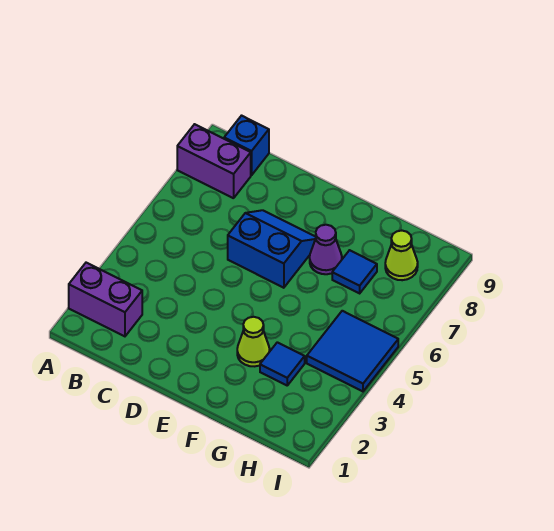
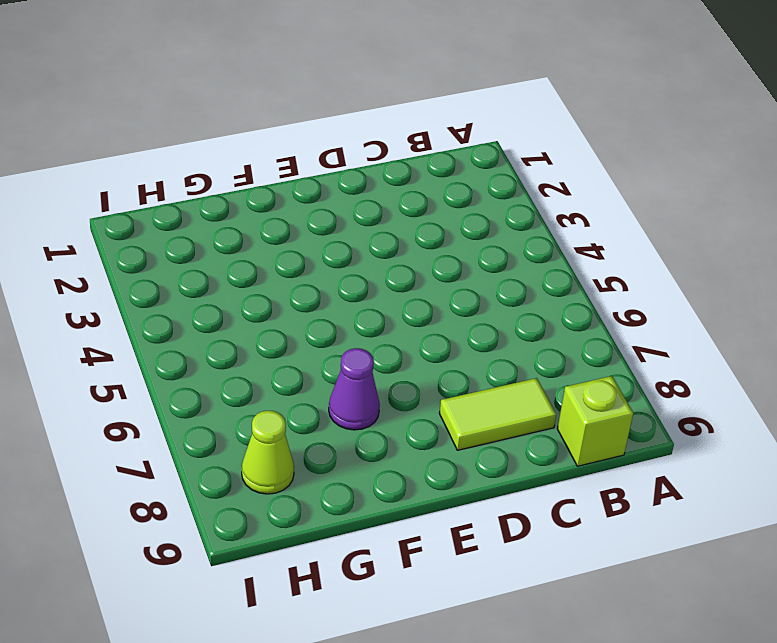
lime brick B9 level 1 -> blue brick B9 level 1
lime tile C8:D8 level 1 -> none
none -> purple brick A2:B2 level 1
none -> purple brick A8:B8 level 1

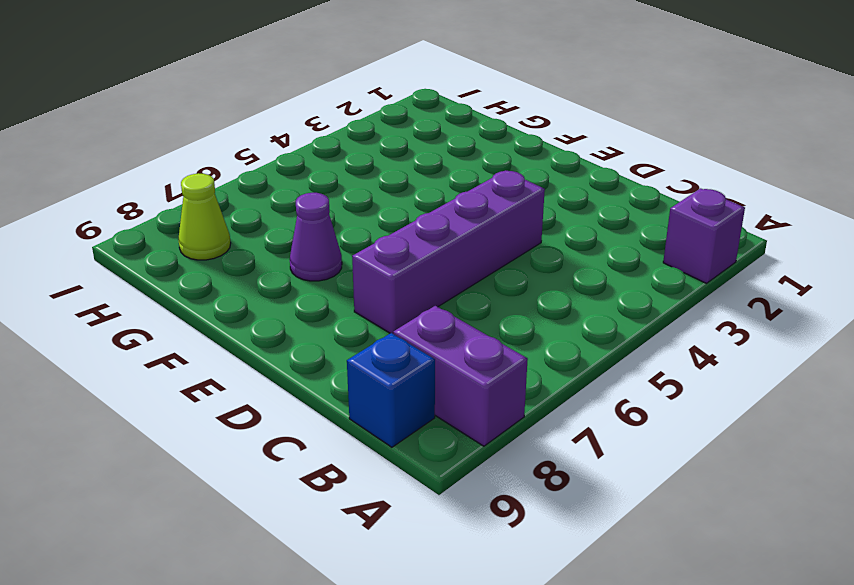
purple brick A2 level 1 -> purple brick A2:B2 level 1
purple brick D4:D7 level 1 -> blue slope D6:E7 level 1 top 6
none -> lime cone F3 level 1
none -> blue tile G3 level 1

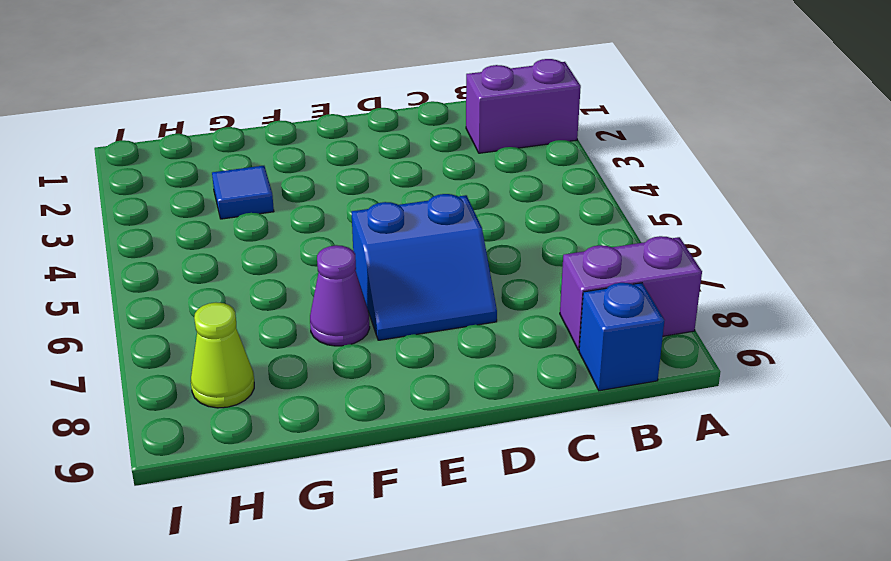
none -> lime cone F3 level 1
none -> blue tile G7 level 1

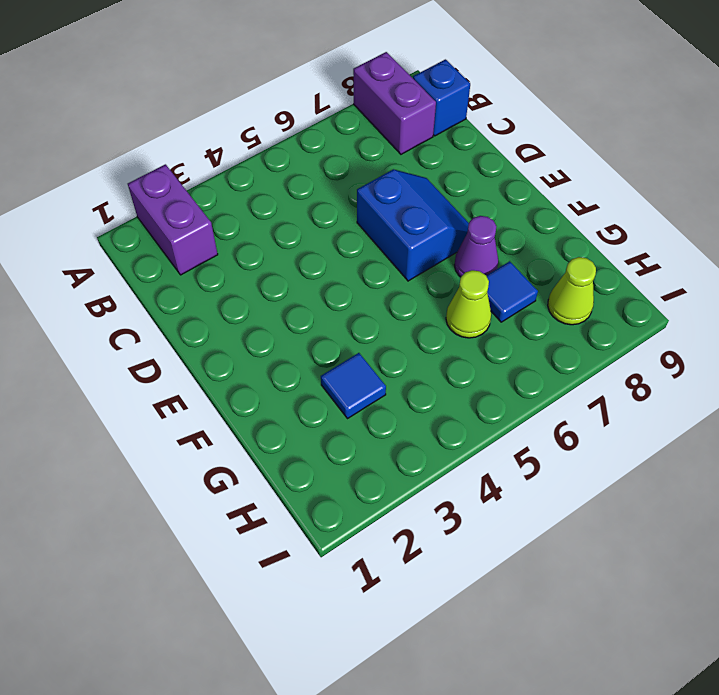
lime cone G6 level 1 -> lime cone F3 level 1
none -> blue tile H4:I5 level 1

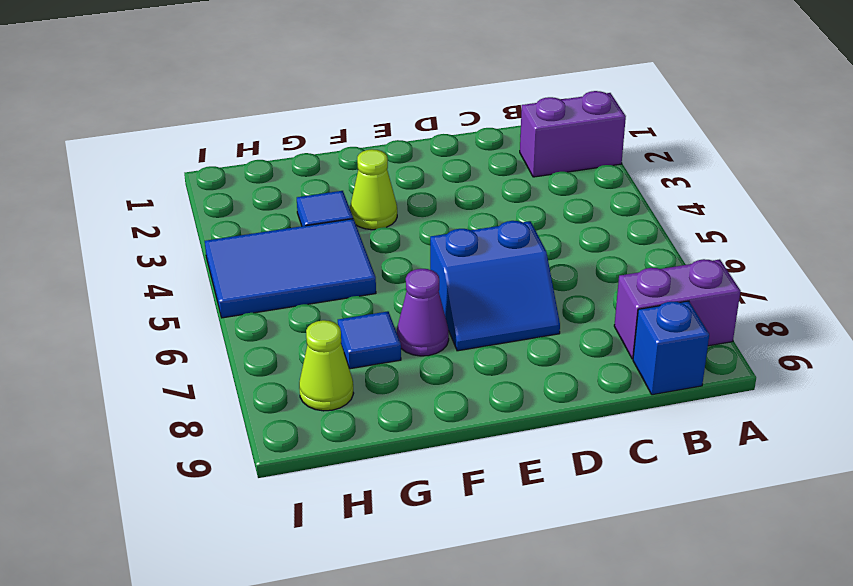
blue tile G4:I5 level 1 -> blue tile H4:I5 level 1

